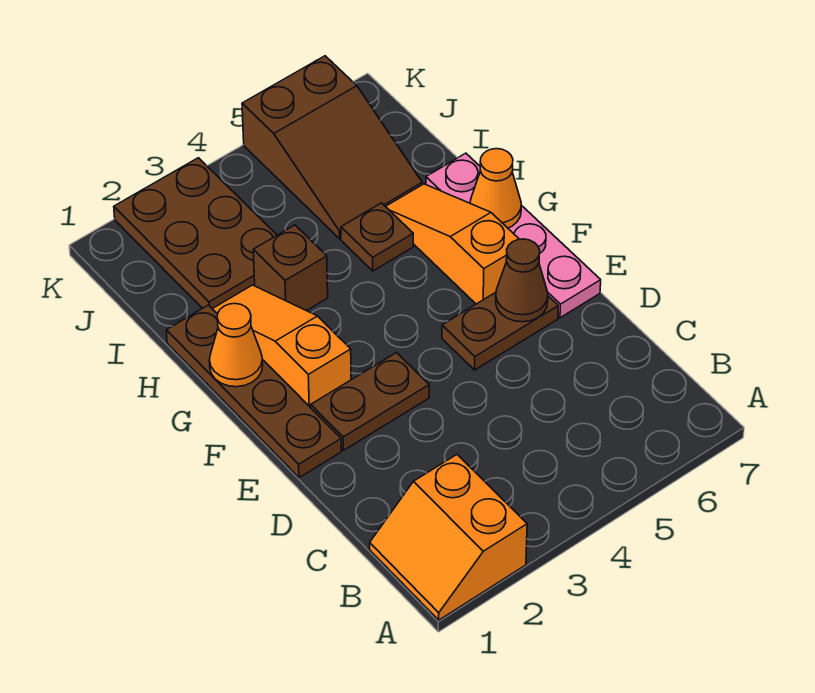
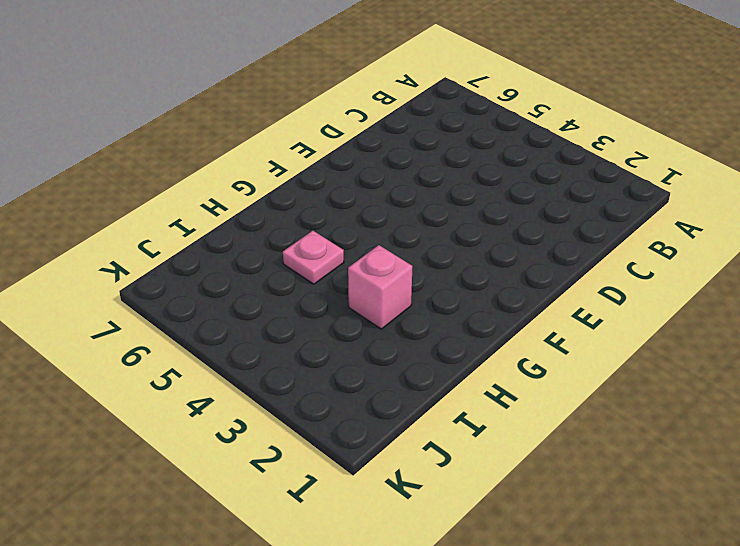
pink brick H3 level 1 -> brown brick H3 level 1
pink plate H5 level 1 -> brown plate H5 level 1
none -> orange slope A1:B2 level 1 top 2
none -> brown plate E1:H1 level 1
none -> brown plate E2:E3 level 1

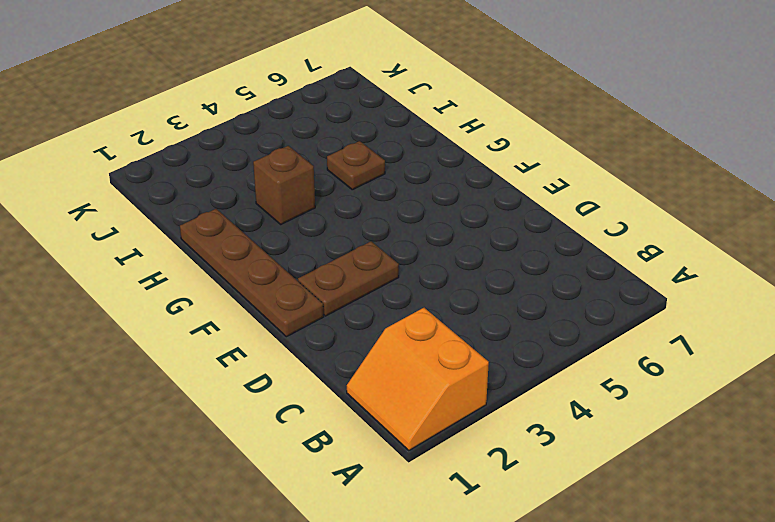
none -> brown plate E5:E6 level 1
none -> pink plate E7:H7 level 1
none -> orange slope F2:H2 level 1 top F

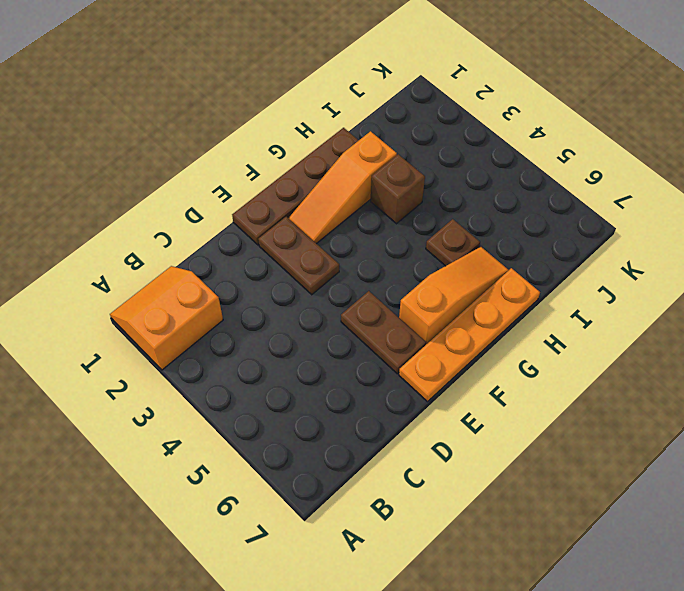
orange plate E7:H7 level 1 -> pink plate E7:H7 level 1
orange slope F2:H2 level 1 top H -> orange slope F2:H2 level 1 top F
none -> brown plate I2:K3 level 1
none -> brown slope I5:K6 level 1 top K
none -> brown cone E6 level 2

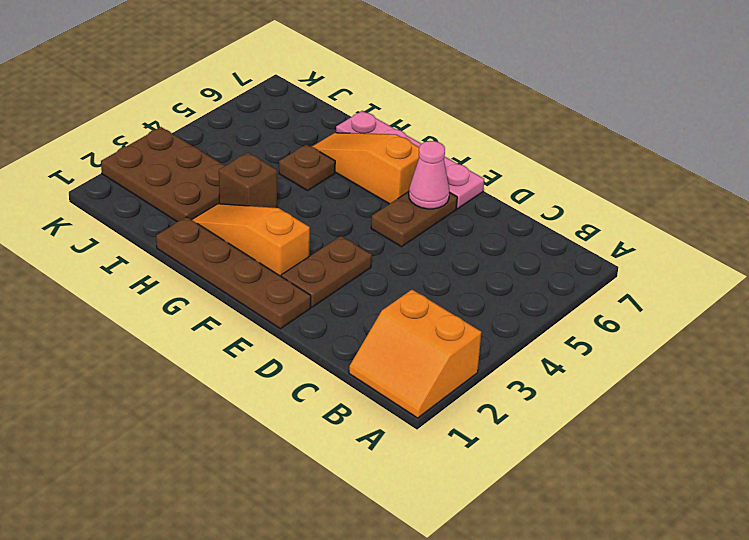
pink cone E6 level 2 -> brown cone E6 level 2
none -> brown slope I5:K6 level 1 top K
none -> orange cone G1 level 2
none -> orange cone G7 level 2

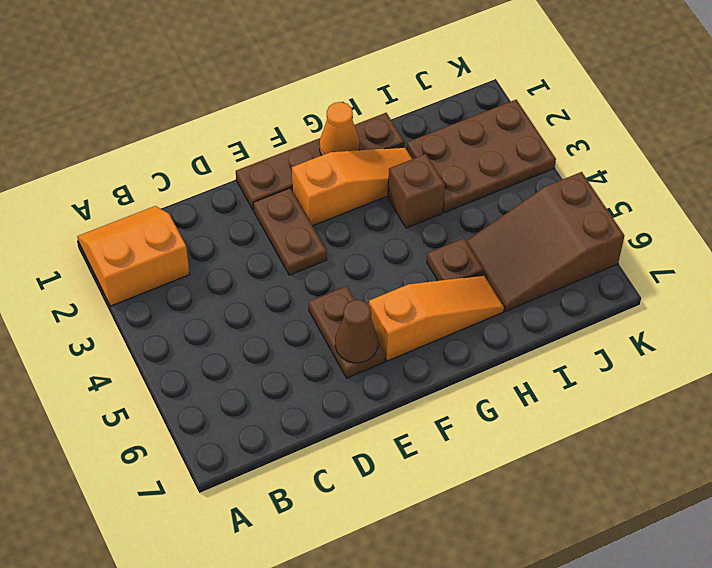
none -> pink plate E7:H7 level 1
none -> orange cone G7 level 2

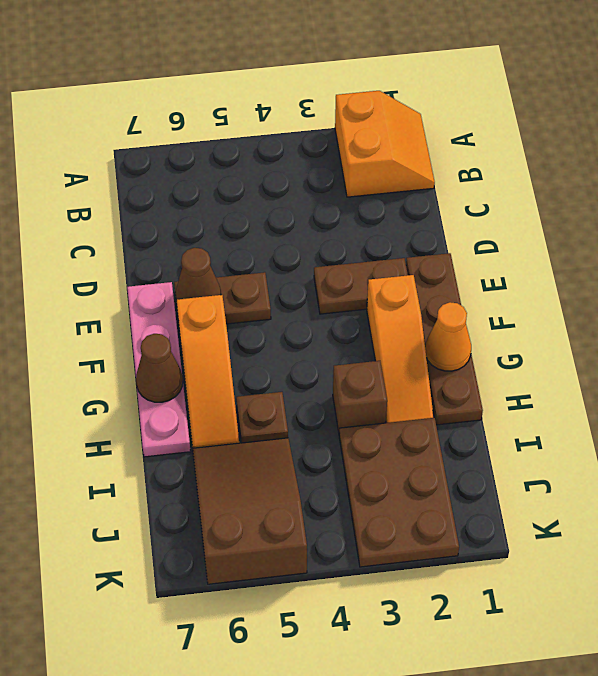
brown cone G7 level 2 -> orange cone G7 level 2

